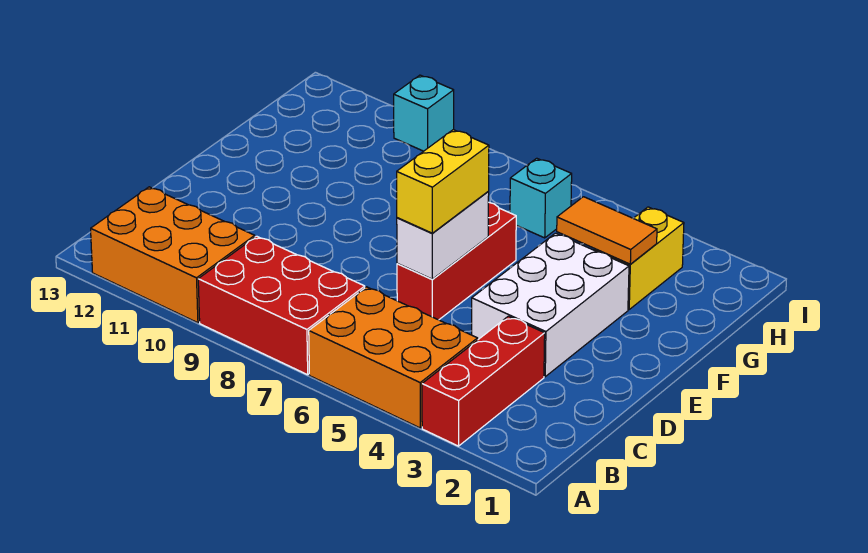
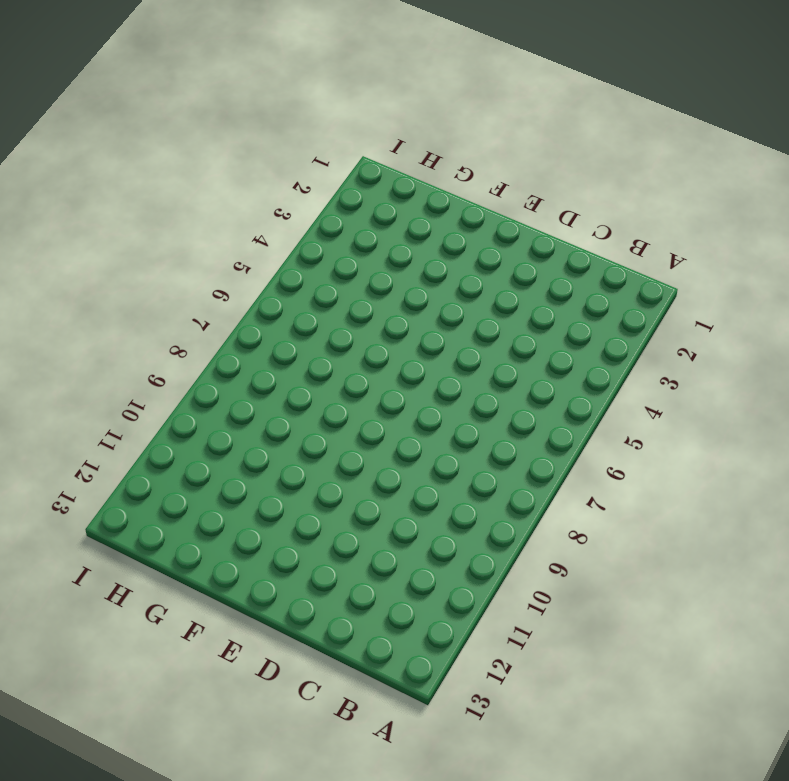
none -> red brick A3:C3 level 1
none -> orange brick A4:B6 level 1
none -> red brick A7:B9 level 1

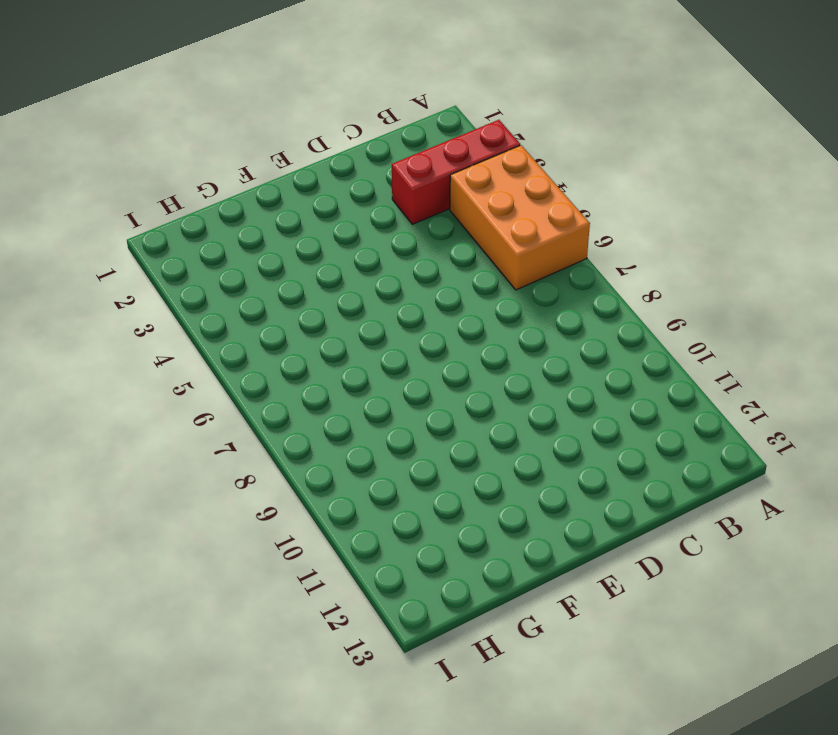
none -> red brick A7:B9 level 1
none -> orange brick A10:B12 level 1
none -> white brick D3:F4 level 1

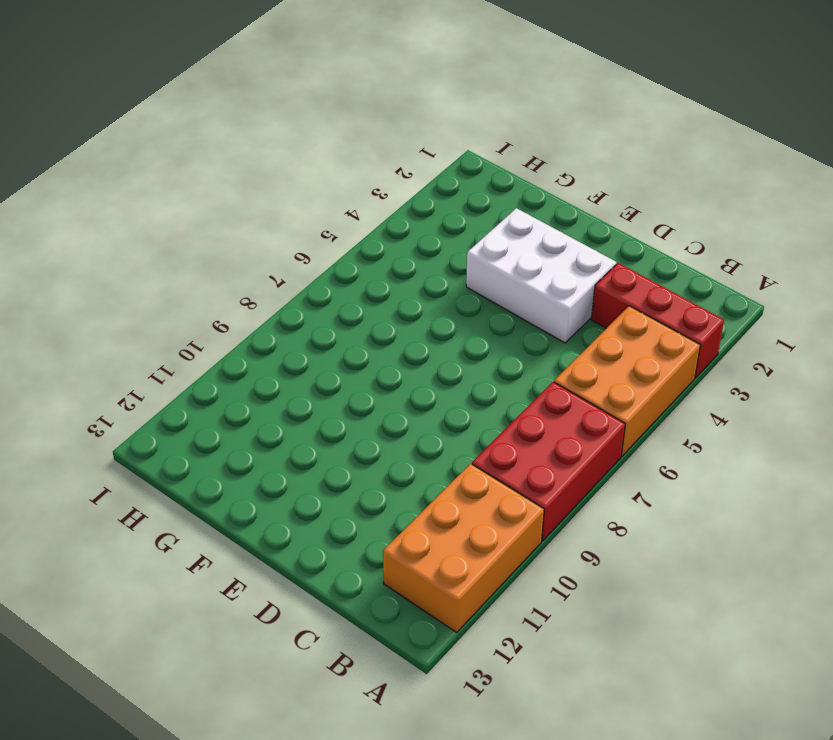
none -> red brick D6:F6 level 1
none -> yellow brick G3:H3 level 1
none -> cyan brick H6 level 1

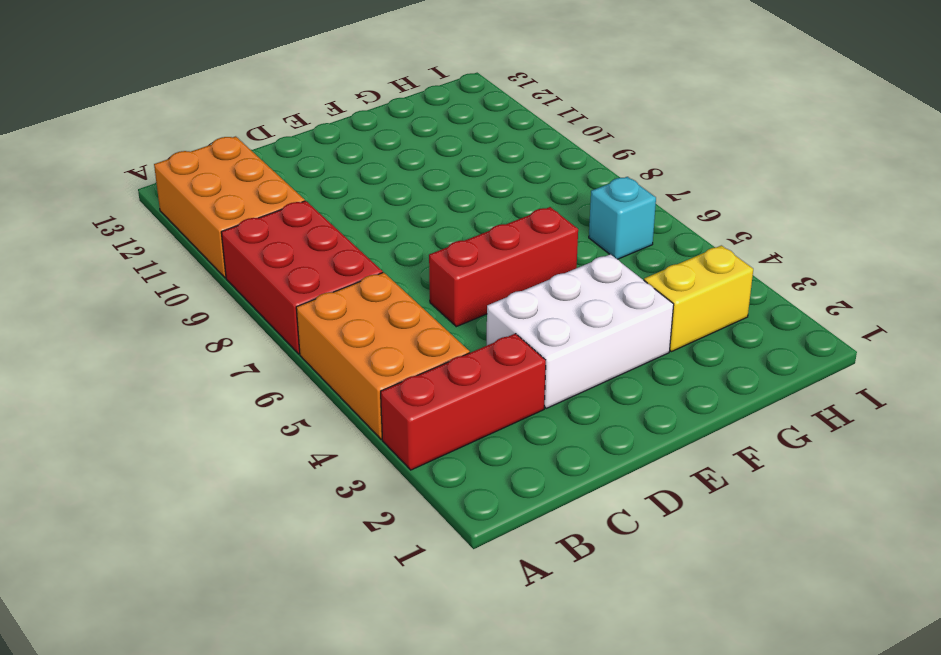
none -> cyan brick I10 level 1
none -> white brick D6:E6 level 2
none -> orange tile G3:G4 level 2

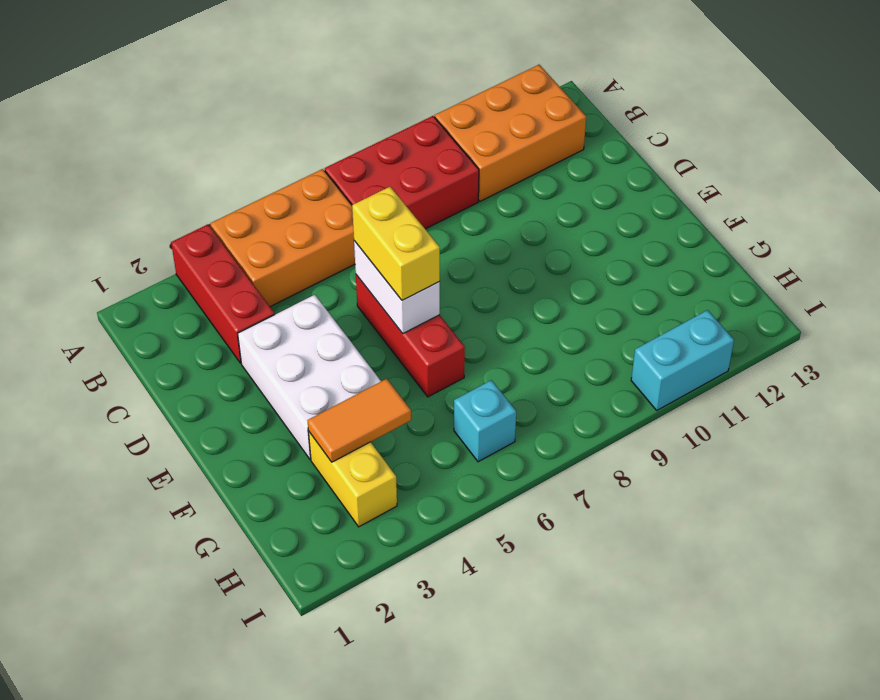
cyan brick I10:I11 level 1 -> cyan brick I10 level 1

